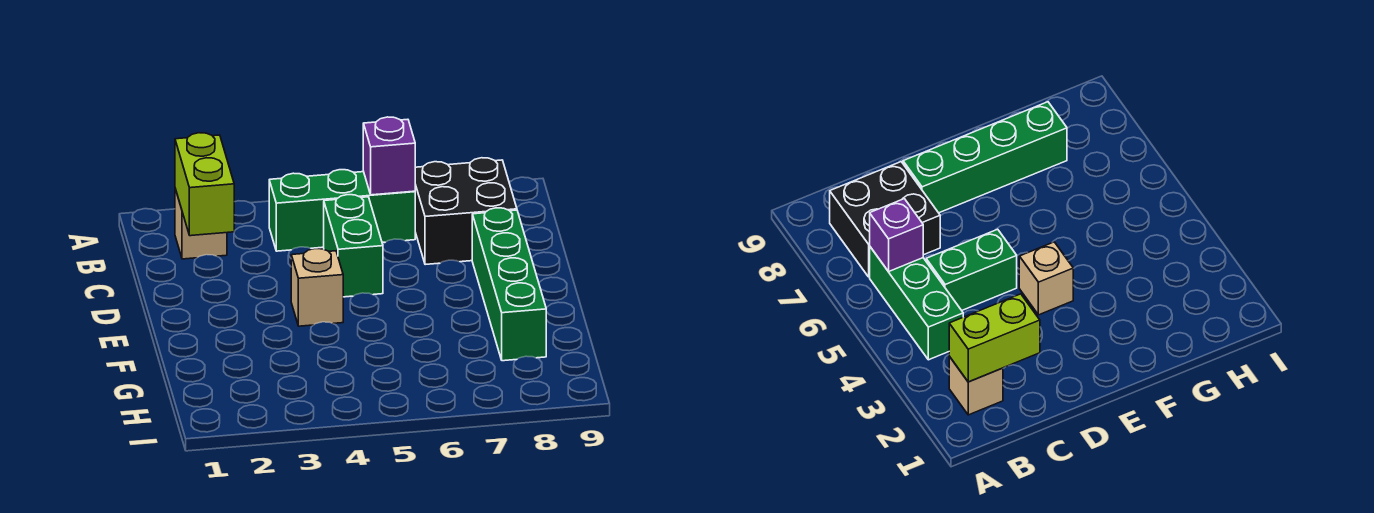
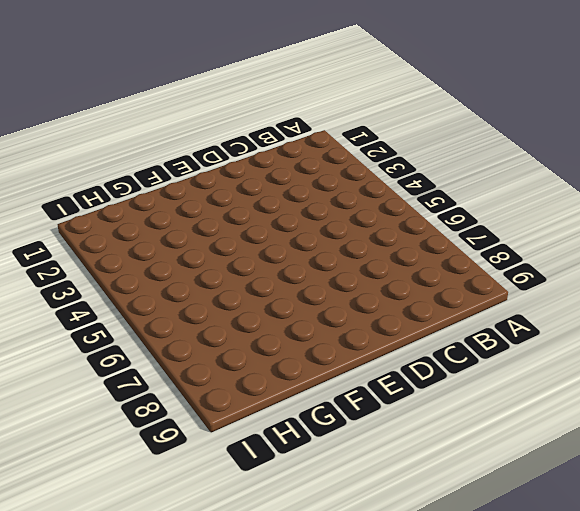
none -> tan brick B2 level 1
none -> green brick B4:B6 level 1

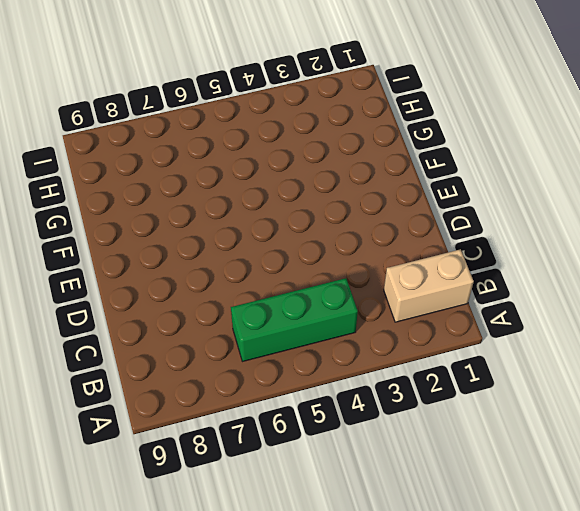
tan brick B1:B2 level 1 -> tan brick B2 level 1
none -> black brick B7:C8 level 1
none -> green brick C5:D5 level 1

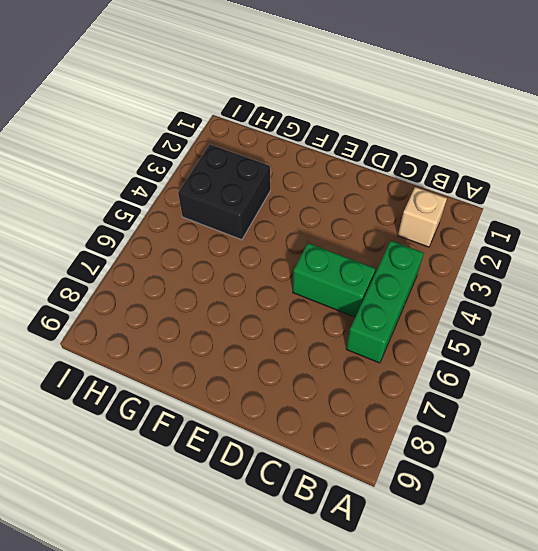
black brick G3:H4 level 1 -> black brick B7:C8 level 1
none -> green brick D8:G8 level 1
none -> tan brick E4 level 1

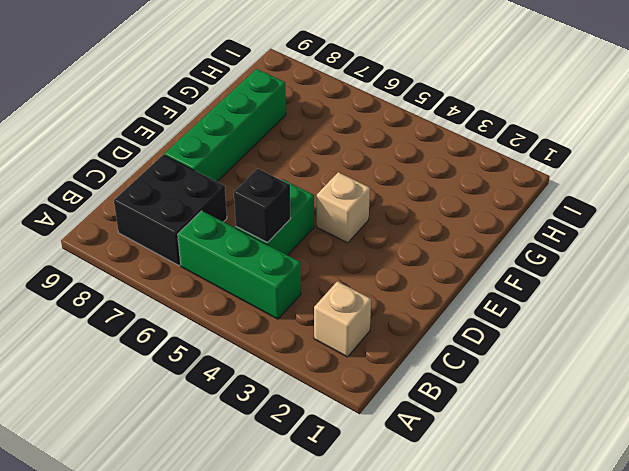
black brick C5 level 2 -> none
none -> lime brick B2:C2 level 2
none -> purple brick B6 level 2

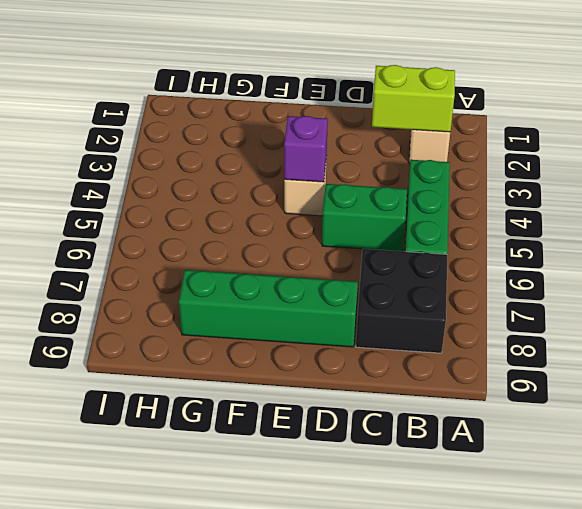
purple brick E4 level 2 -> purple brick B6 level 2

